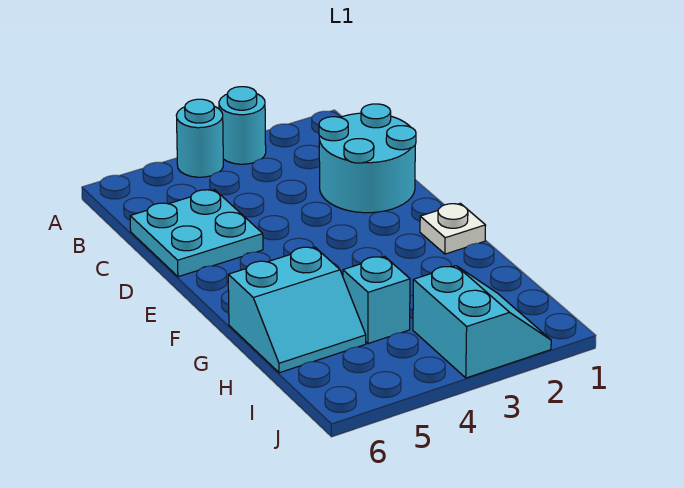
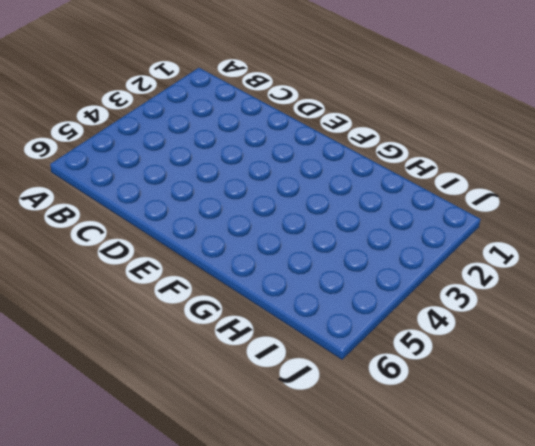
none -> cyan round brick A3 level 1
none -> cyan round brick A4 level 1

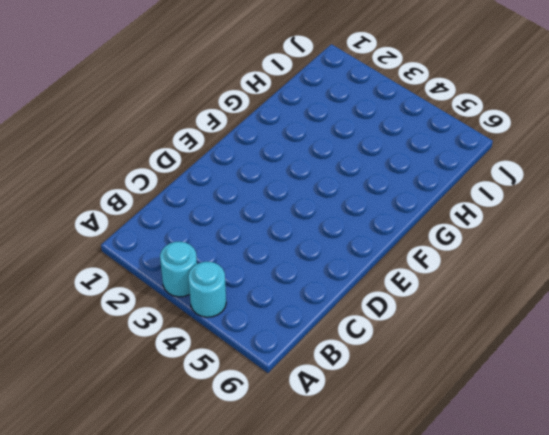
none -> cyan round brick C1:D2 level 1
none -> cyan plate C5:D6 level 1

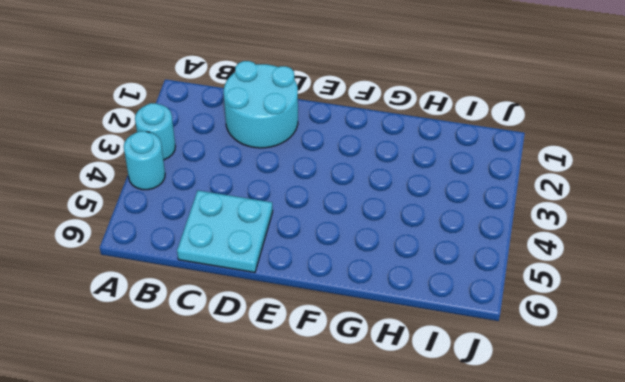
none -> white plate F1 level 1
none -> cyan slope G5:H6 level 1 top G

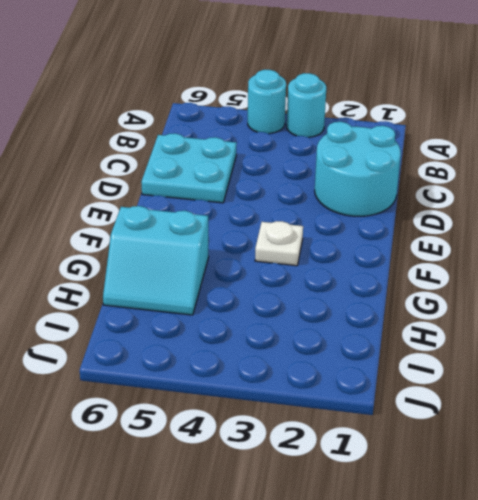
white plate F3 level 1 -> white plate F1 level 1
none -> cyan brick H4 level 1
none -> cyan slope I2:J3 level 1 top 3

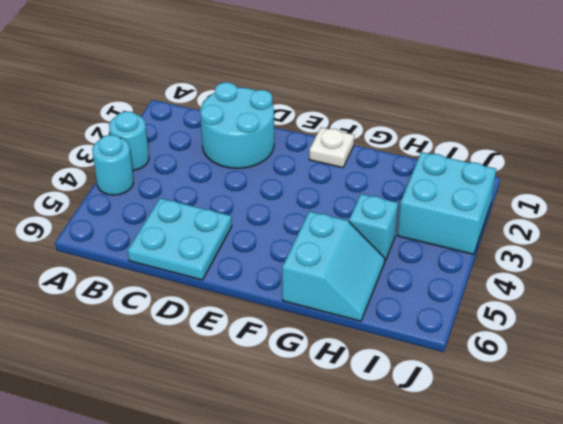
cyan brick I2:J3 level 1 -> cyan slope I2:J3 level 1 top 3

